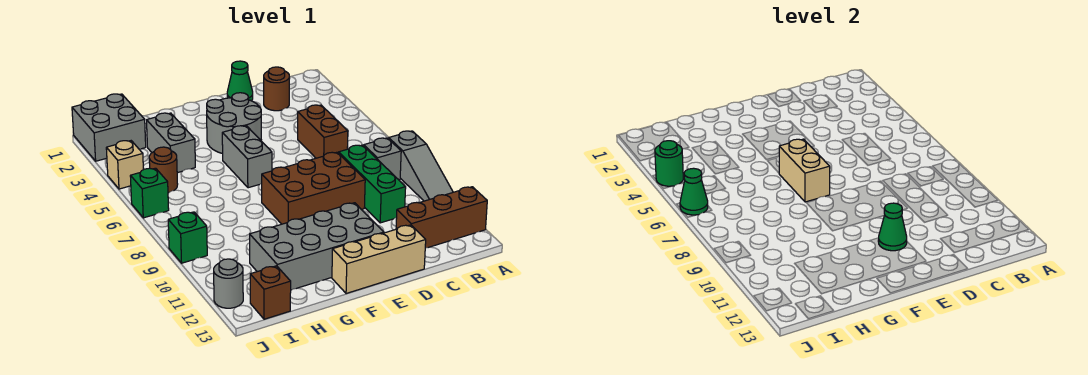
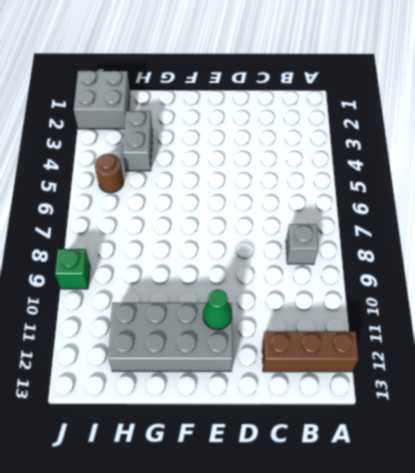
none -> grey slope A8:A10 level 1 top 8
none -> brown round brick C2 level 1
none -> brown brick C5:C6 level 1

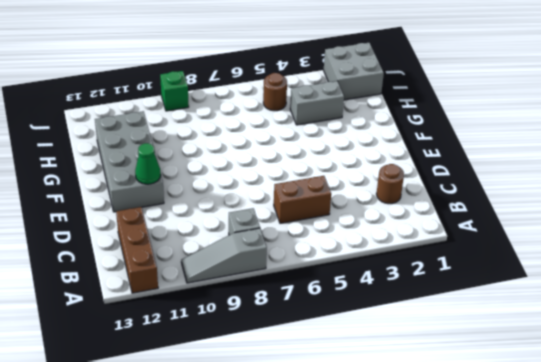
none -> green brick C8:C10 level 1
none -> green cone D1 level 1
none -> brown brick D8:F9 level 1

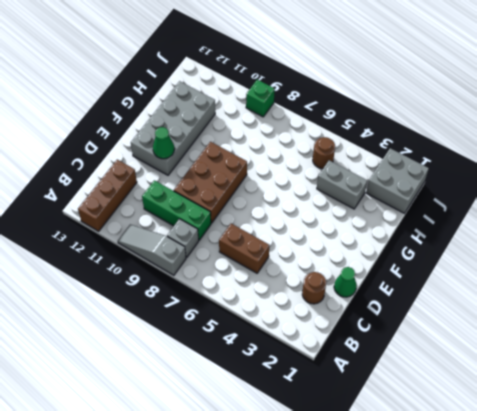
none -> tan brick D13:F13 level 1
none -> grey round brick E3:F4 level 1
none -> grey brick F5:F6 level 1

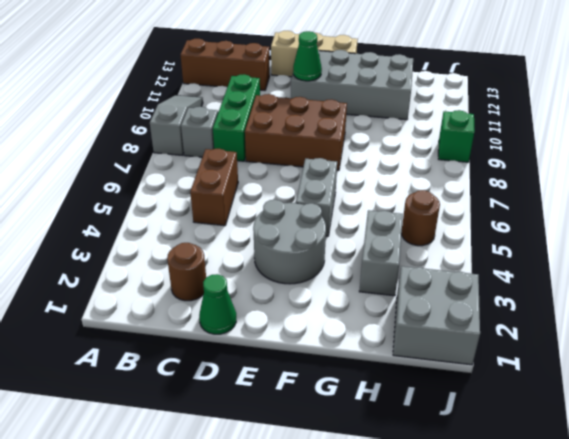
none -> brown brick I13 level 1
none -> tan brick J4 level 1
none -> green brick J6 level 1

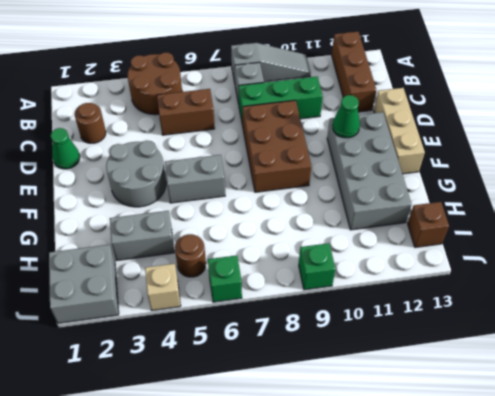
brown round brick A4:B5 level 1 -> none
none -> grey round brick J12 level 1
none -> tan brick F6:F7 level 2
none -> green round brick J4 level 2

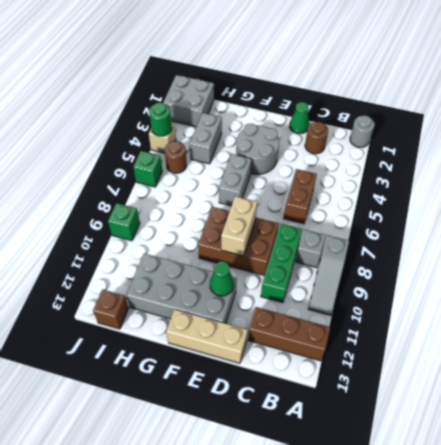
grey round brick A1 level 1 -> grey round brick J12 level 1
tan brick E8:E9 level 2 -> tan brick F6:F7 level 2
none -> green cone J6 level 2

